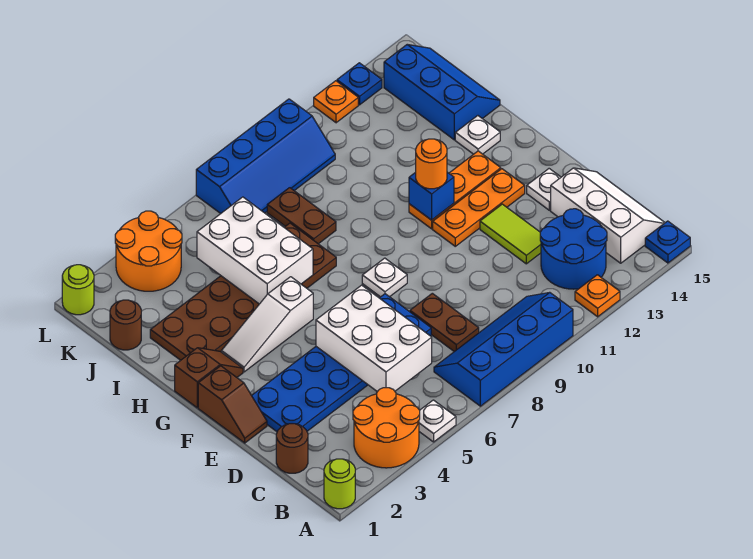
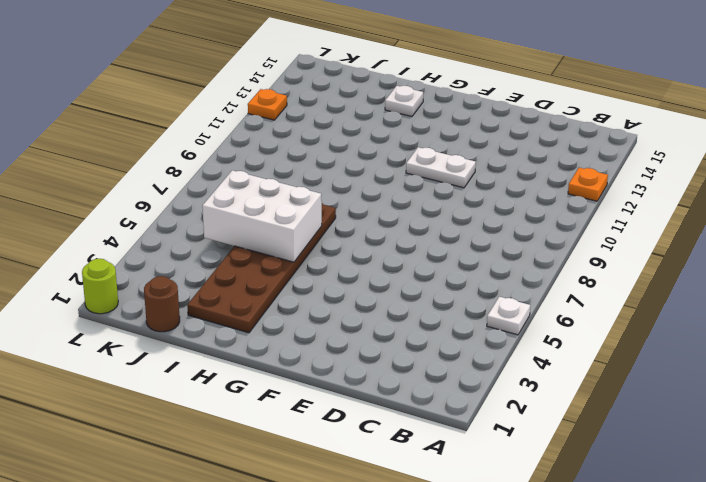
white plate E11:F11 level 1 -> orange plate F11:F13 level 1
none -> lime round brick A1 level 1
none -> orange round brick A3:B4 level 1
none -> blue slope A7:B10 level 1 top A
none -> blue plate A15 level 1

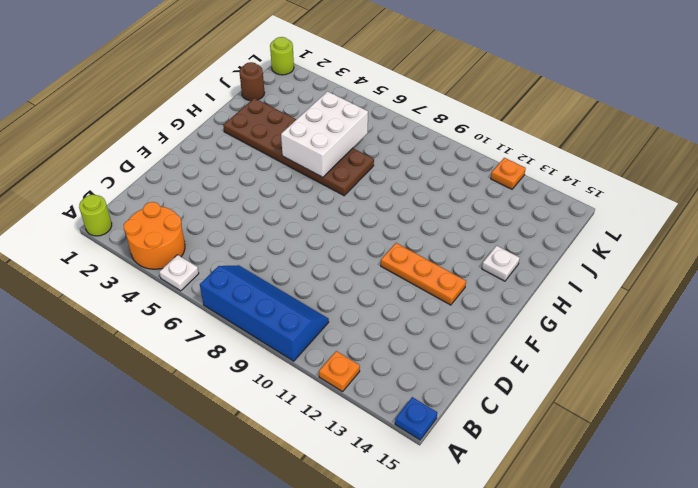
none -> blue round brick B12:C13 level 1
none -> white slope B14:D15 level 1 top 14
none -> brown round brick C1 level 1
none -> brown plate C8:D8 level 1

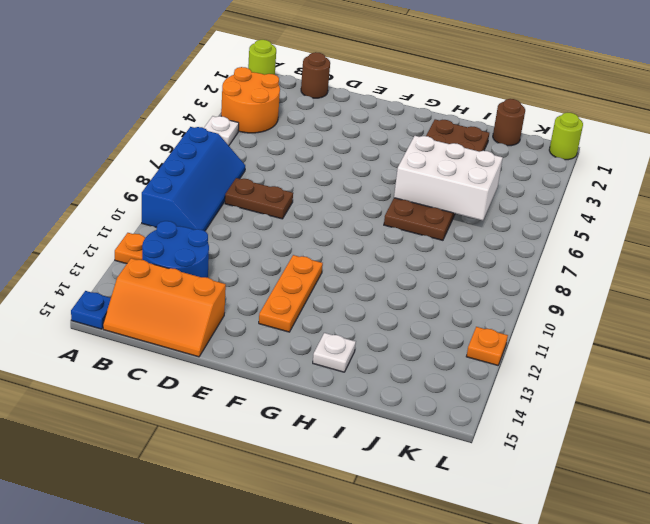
orange slope B14:D15 level 1 top 14 -> white slope B14:D15 level 1 top 14
none -> blue plate D2:E7 level 1
none -> lime tile D12:E12 level 1
none -> brown slope E1:F1 level 1 top F
none -> white plate E14 level 1

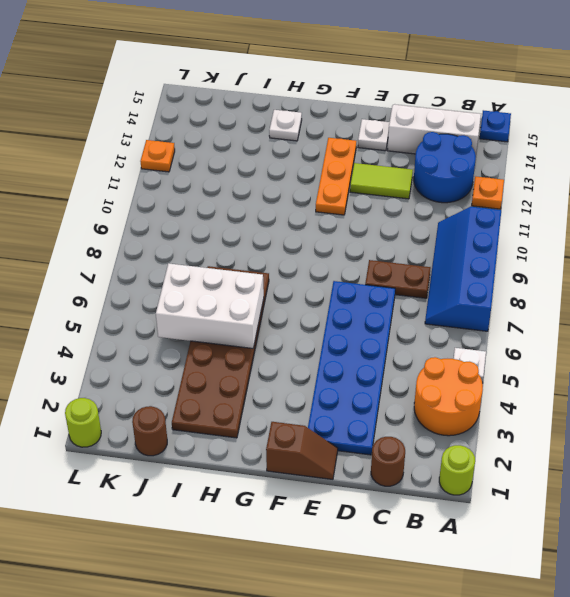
none -> white plate F8 level 1
none -> brown slope G1:G2 level 1 top 1
none -> white slope G3:G5 level 1 top 5
none -> orange plate G11:G13 level 1

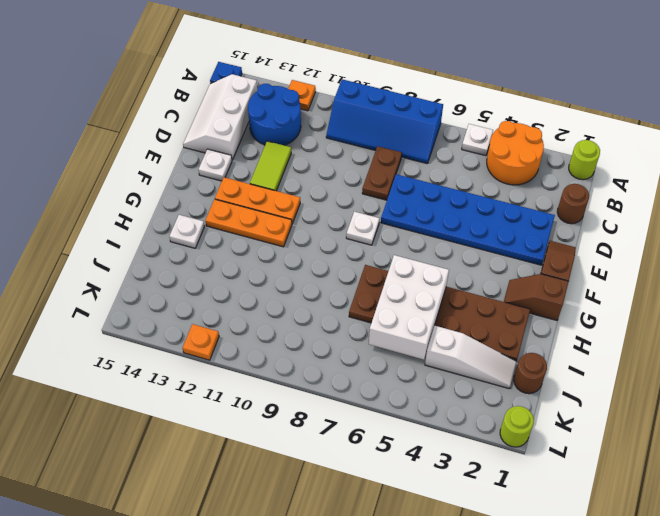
white slope J2:J4 level 1 top 4 -> white slope G3:G5 level 1 top 5
none -> brown plate I8:J8 level 1
none -> blue slope I14:K15 level 1 top 14
none -> orange round brick K3:L4 level 1
none -> blue slope K7:L10 level 1 top L

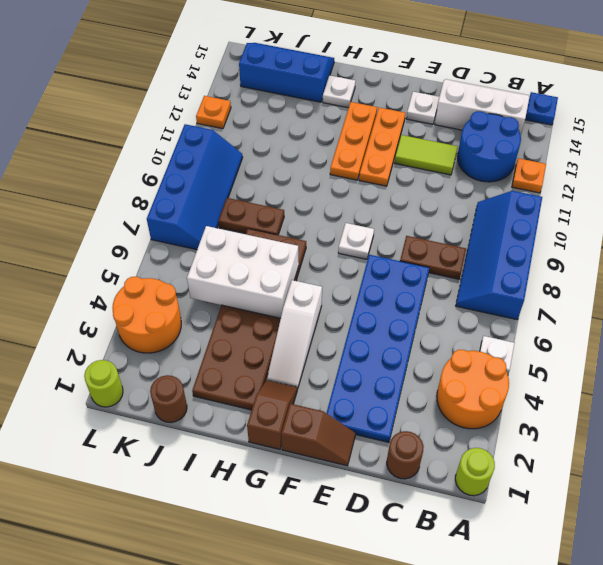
none -> blue plate L13 level 1
none -> white brick C5:E6 level 2
none -> blue brick G11 level 2
none -> orange round brick G11 level 3

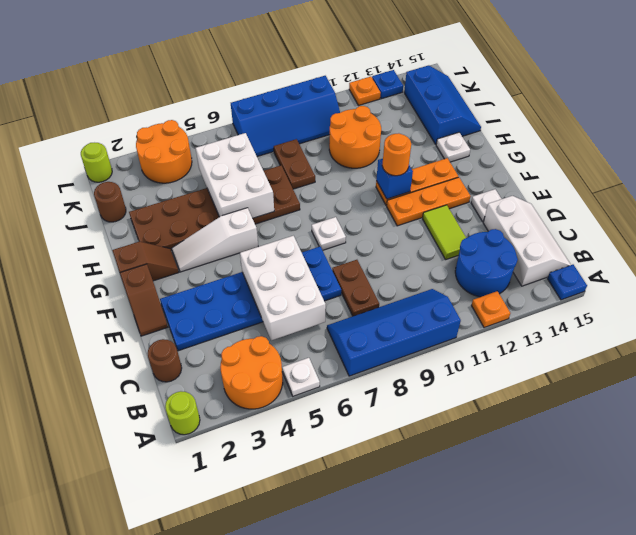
orange round brick I10:J11 level 1 -> none

